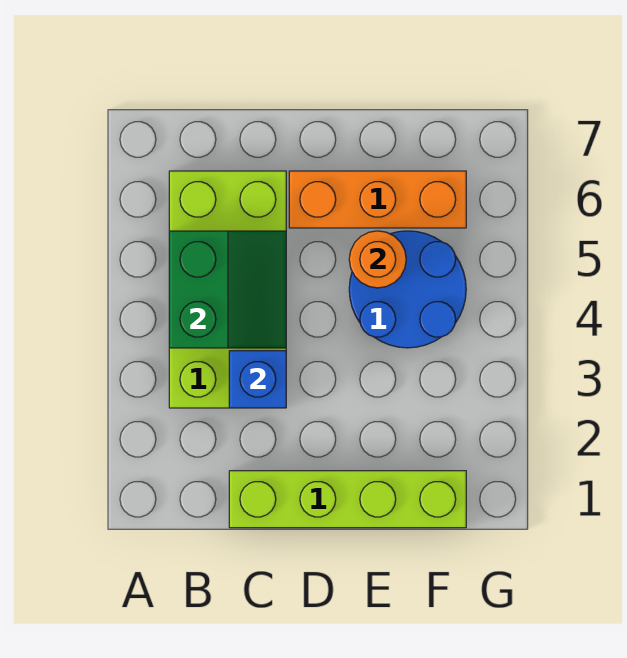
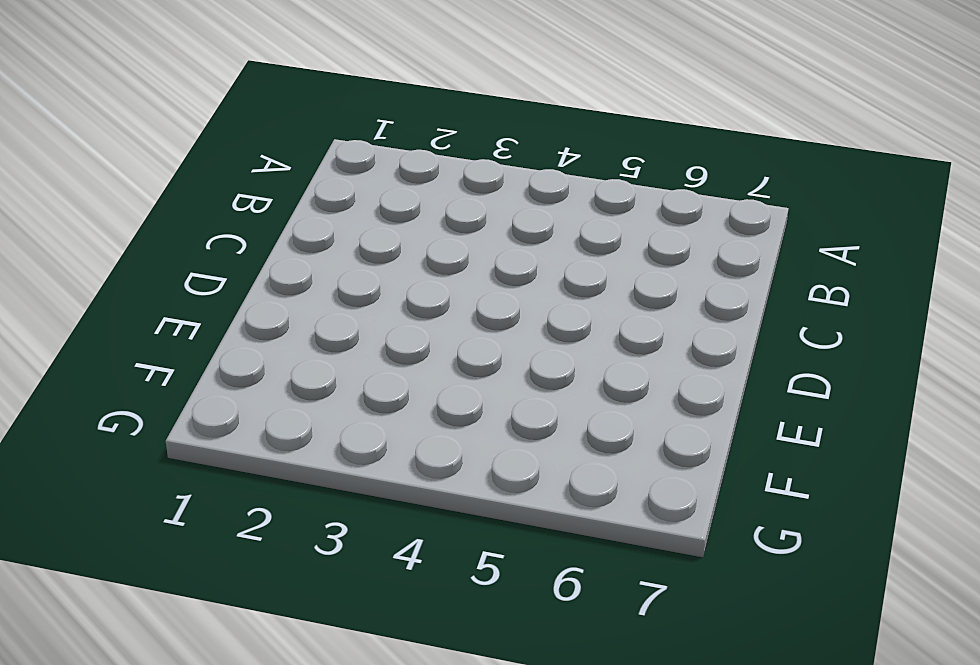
none -> lime brick B3:C6 level 1
none -> lime brick C1:F1 level 1

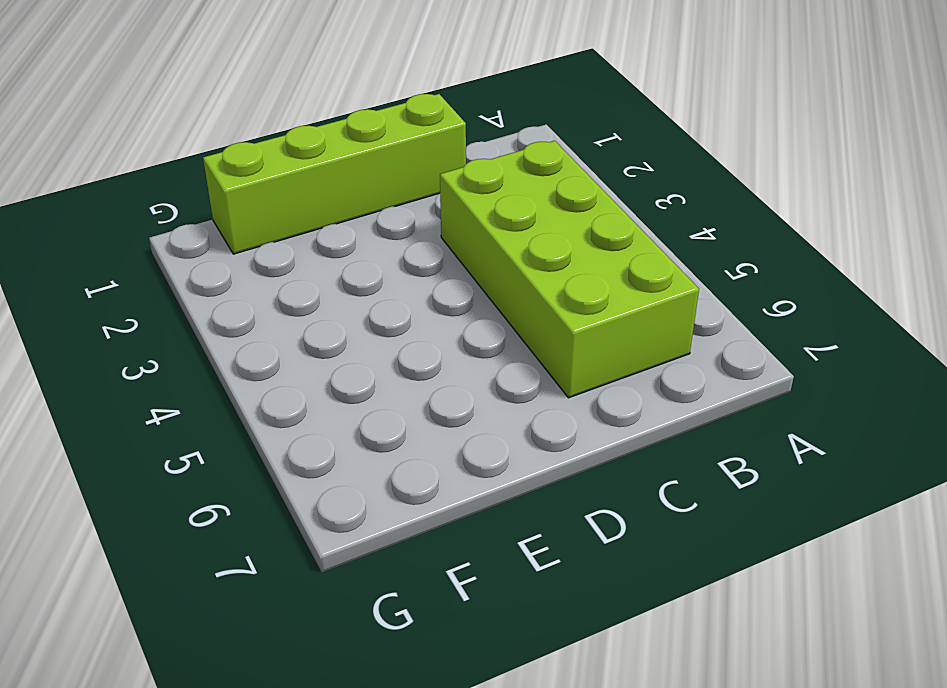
none -> orange brick D6:F6 level 1
none -> blue round brick E4:F5 level 1

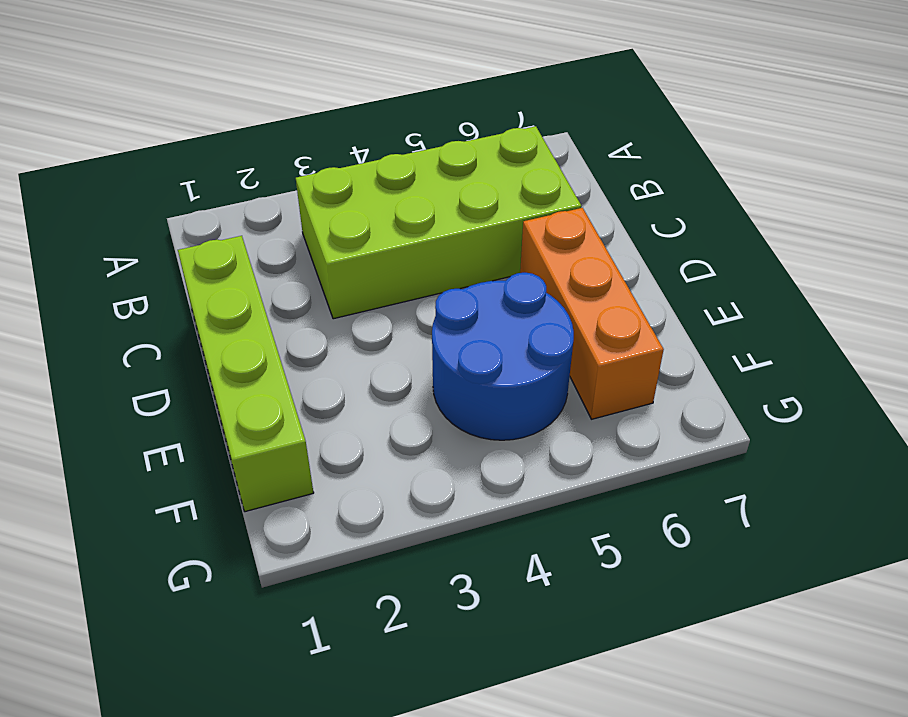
none -> green slope B4:C5 level 2 top B
none -> blue brick C3 level 2

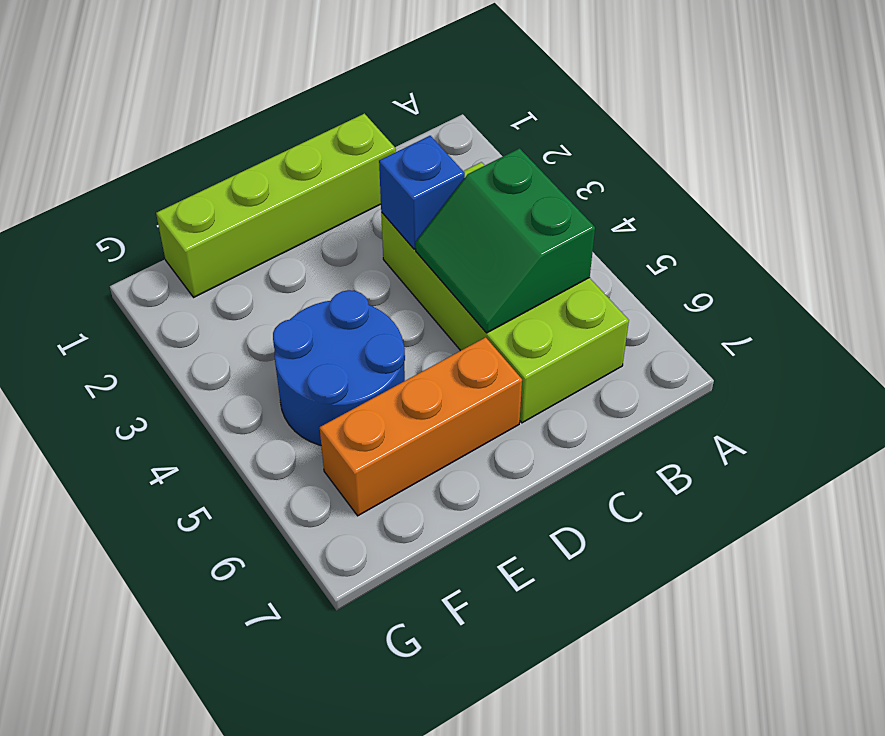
none -> orange round brick E5 level 2

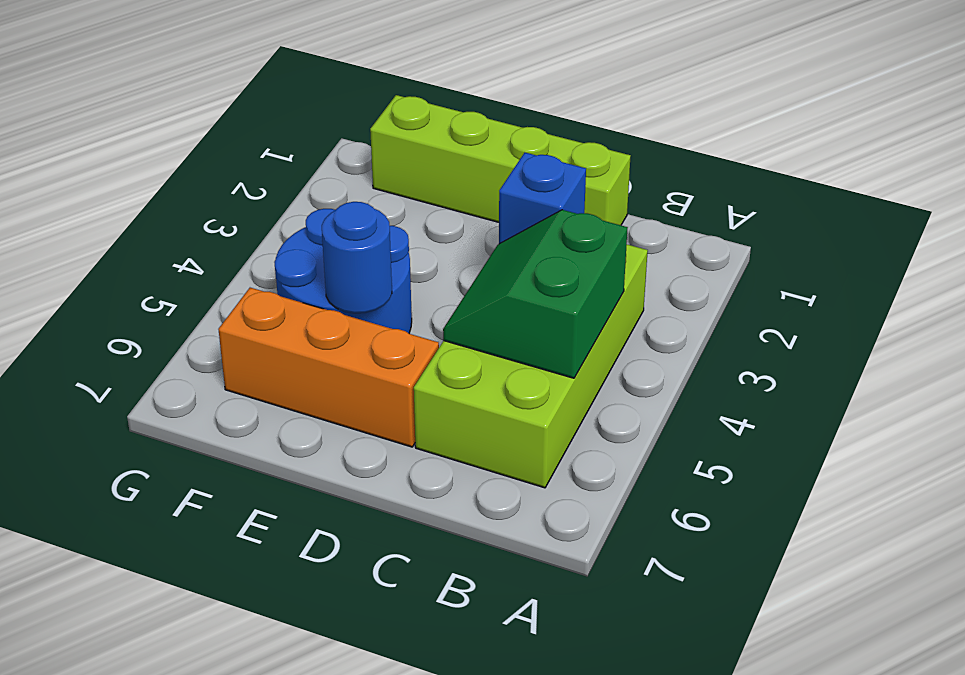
blue round brick E5 level 2 -> orange round brick E5 level 2

